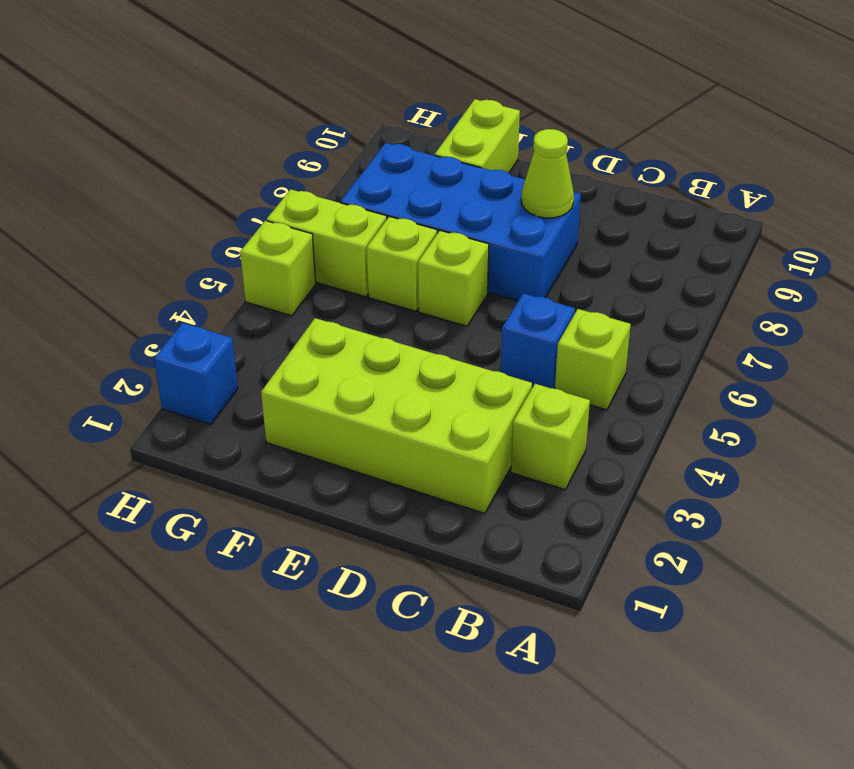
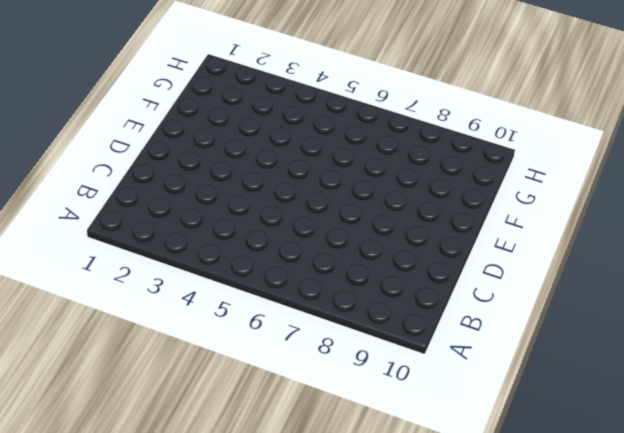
none -> lime brick B3 level 1
none -> lime brick B5 level 1
none -> lime brick C2:F3 level 1

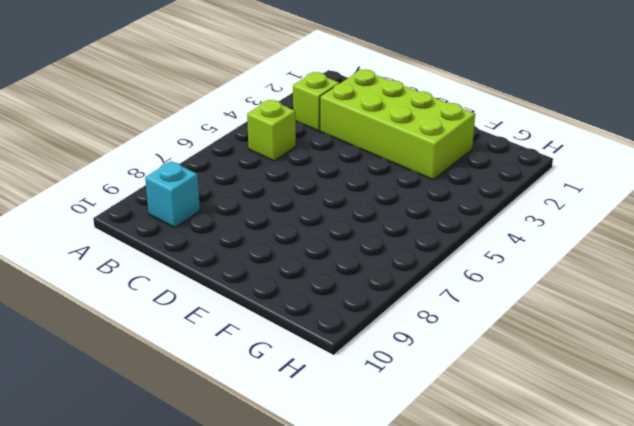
cyan brick B9 level 1 -> none
none -> blue brick C5 level 1
none -> blue brick D7:G8 level 1
none -> lime brick E6 level 1

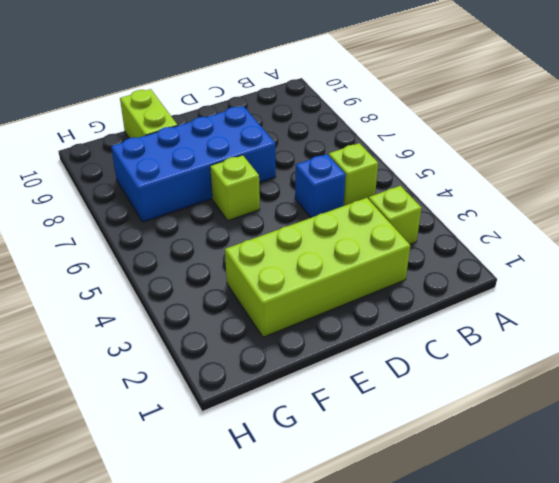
none -> lime brick F6 level 1
none -> lime brick G6:H6 level 1
none -> blue brick H2 level 1

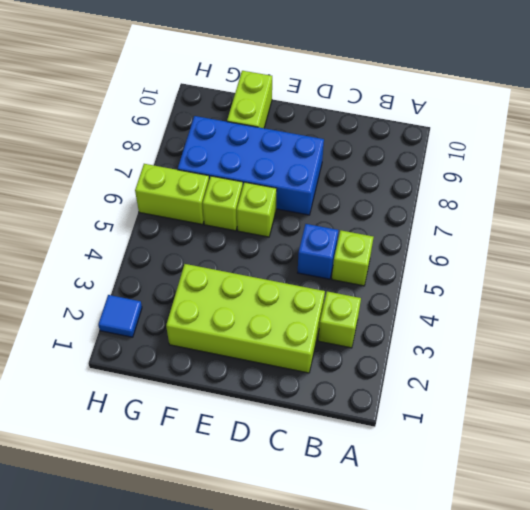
blue tile H2 level 1 -> blue brick H2 level 1
none -> lime brick H5 level 1
none -> lime cone D8 level 2

